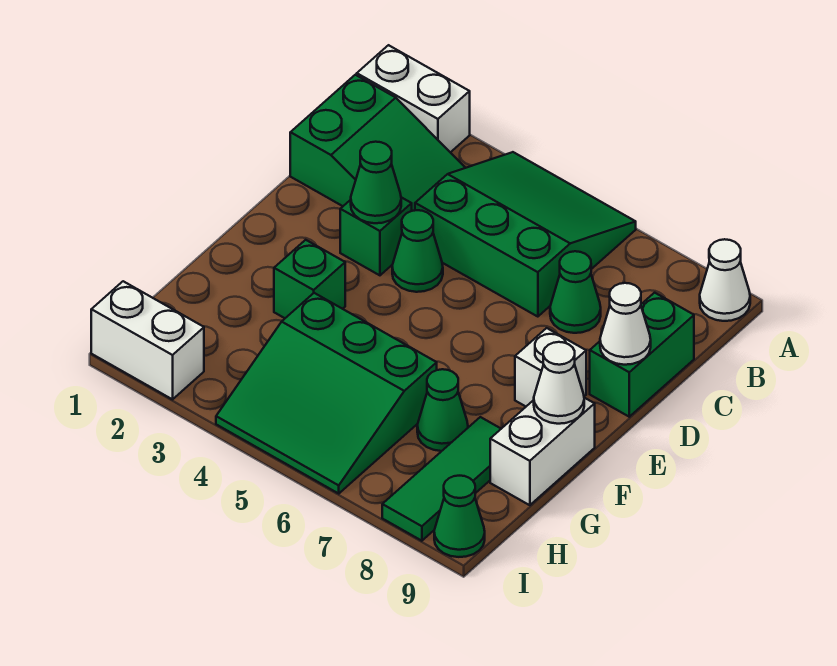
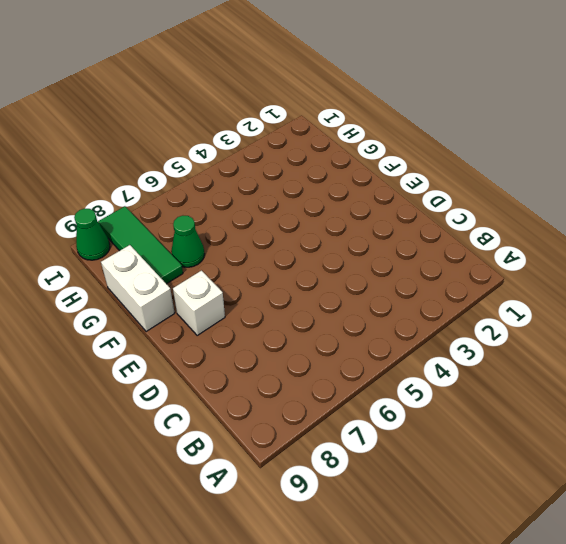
none -> white brick A1:A2 level 1
none -> green slope A4:C6 level 1 top C
none -> white cone A9 level 1

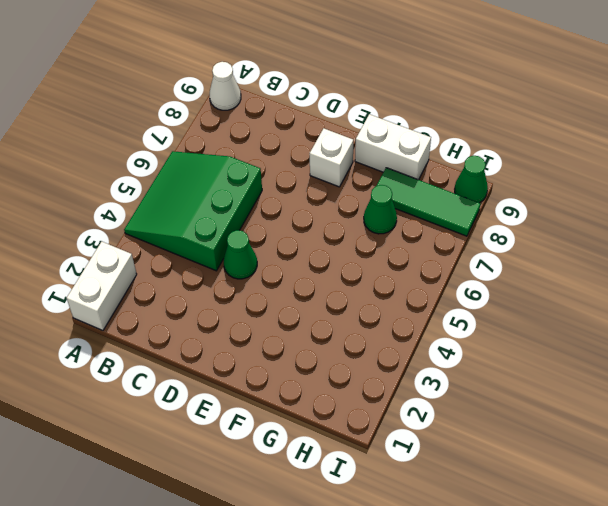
none -> green slope B1:C3 level 1 top 1
none -> green cone C7 level 1
none -> green brick C9:D9 level 1

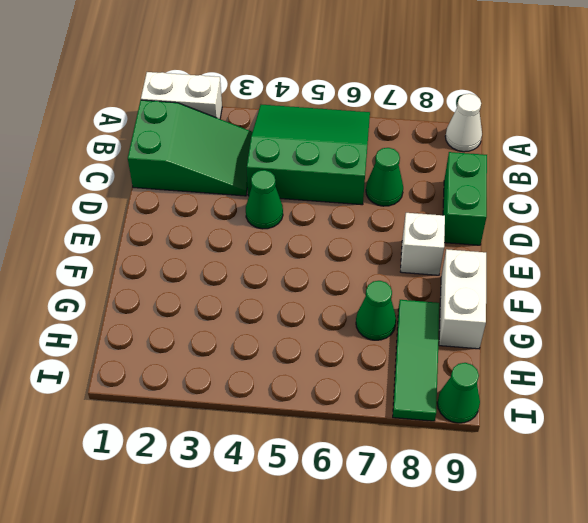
none -> green brick D3 level 1
none -> green brick F3 level 1
none -> green slope G4:I6 level 1 top G

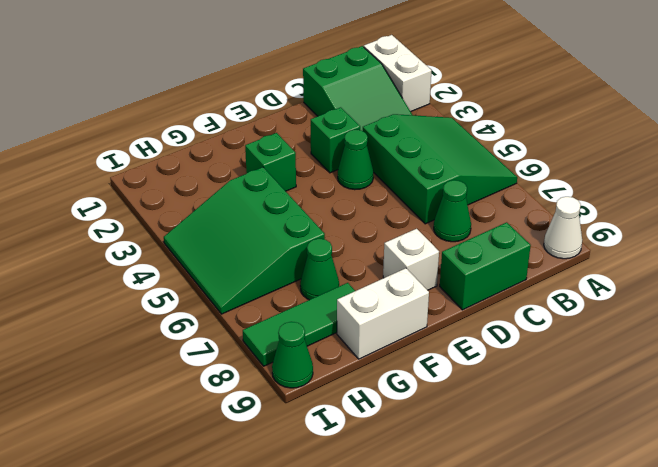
none -> white brick I1:I2 level 1
none -> green cone D3 level 2
none -> white cone D9 level 2

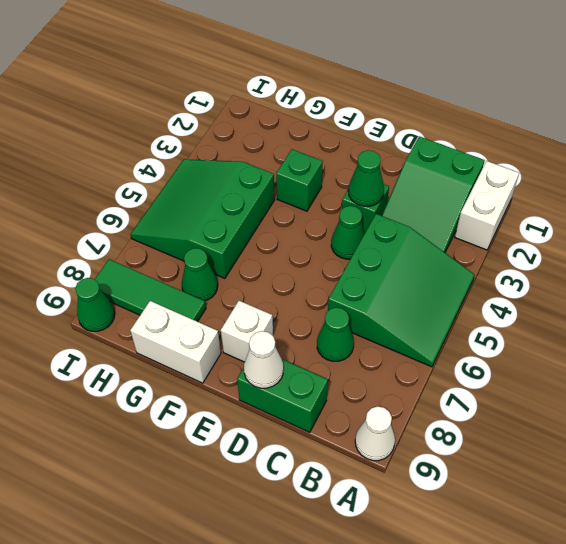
none -> white brick I1:I2 level 1
none -> white cone F9 level 2

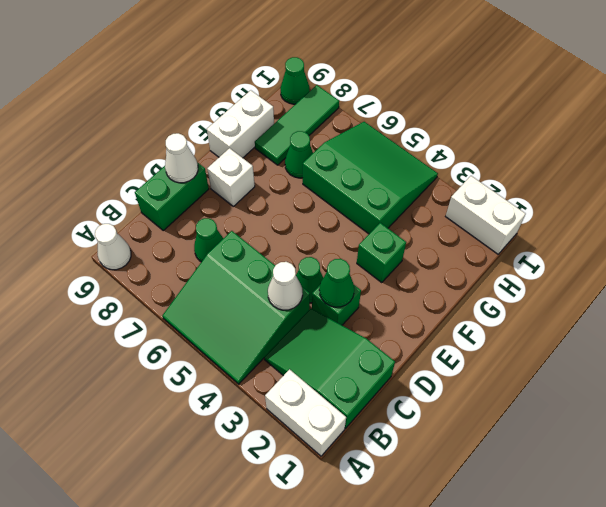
white cone C4 level 2 -> white cone F9 level 2

